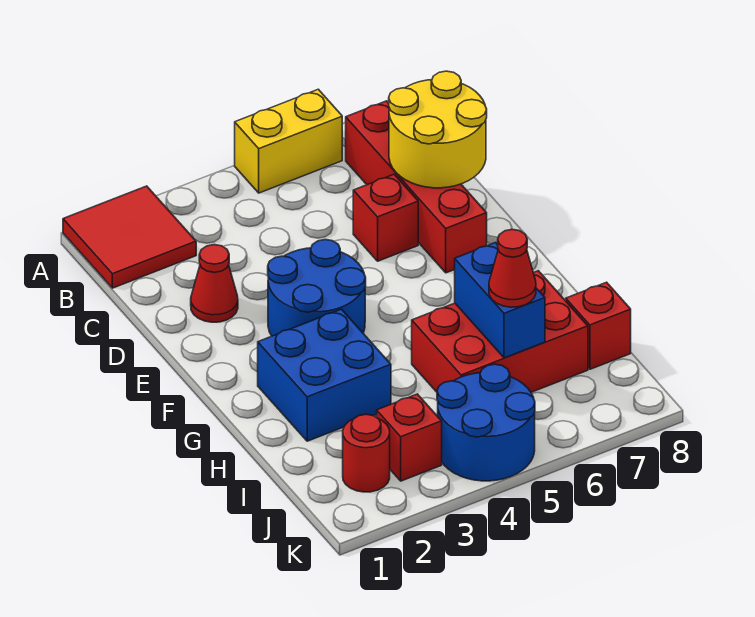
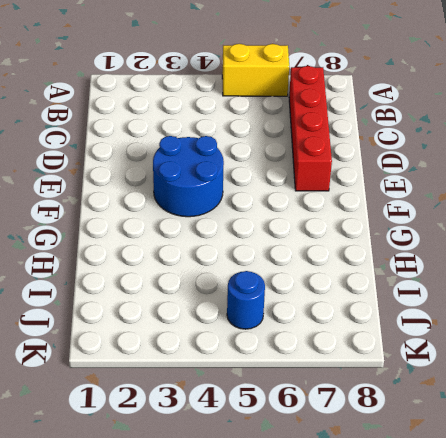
blue round brick J5 level 1 -> blue round brick J4:K5 level 1
none -> red tile A1:B2 level 1
none -> red cone D2 level 1
none -> red brick D6 level 1

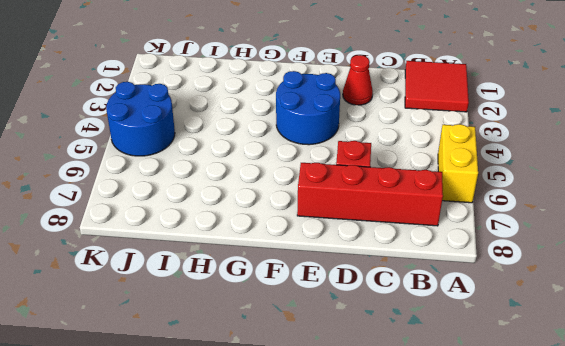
none -> blue brick G2:H3 level 1
none -> red brick H5:I7 level 1
none -> red brick I8 level 1

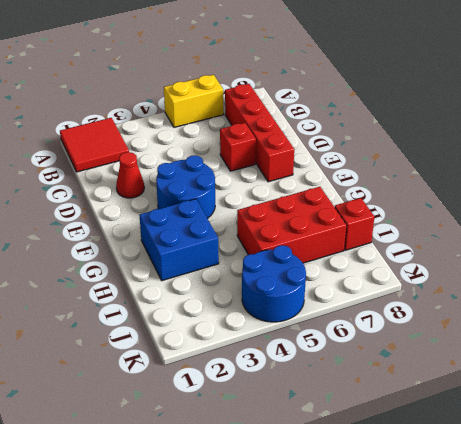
none -> red round brick J2 level 1
none -> red brick J3 level 1
none -> yellow round brick C7:D8 level 2

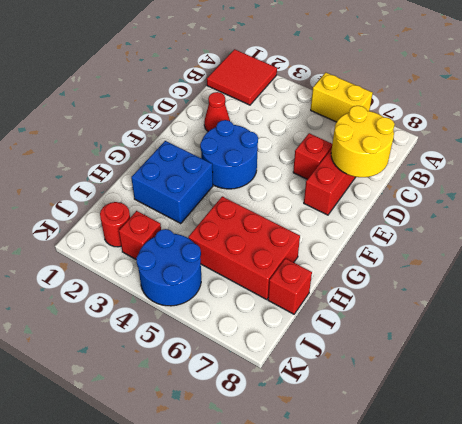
none -> blue brick H6:I6 level 2
none -> red cone I6 level 3

